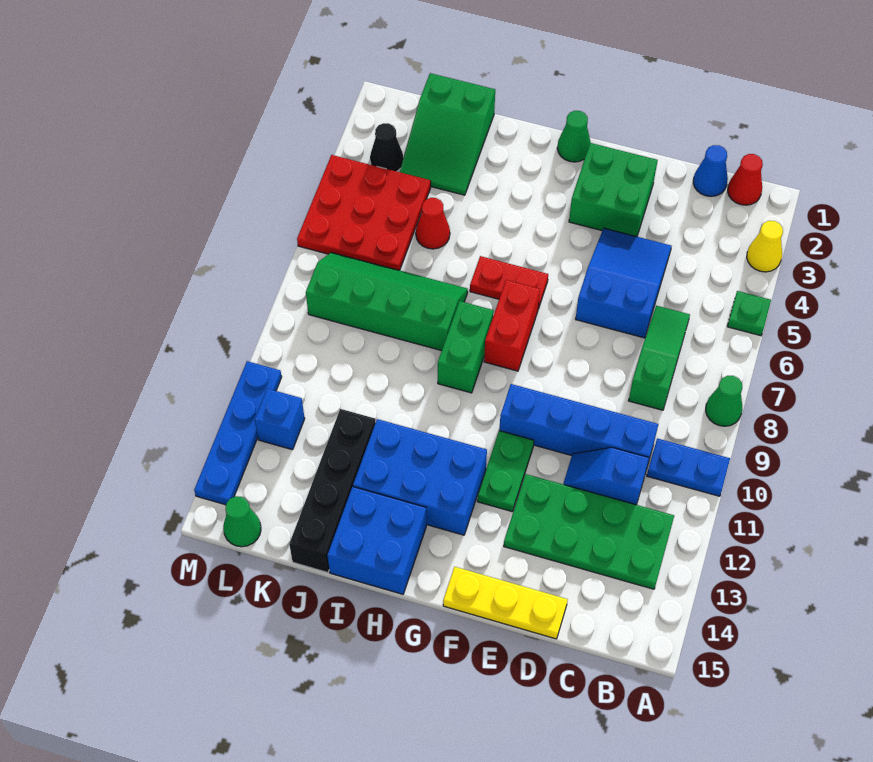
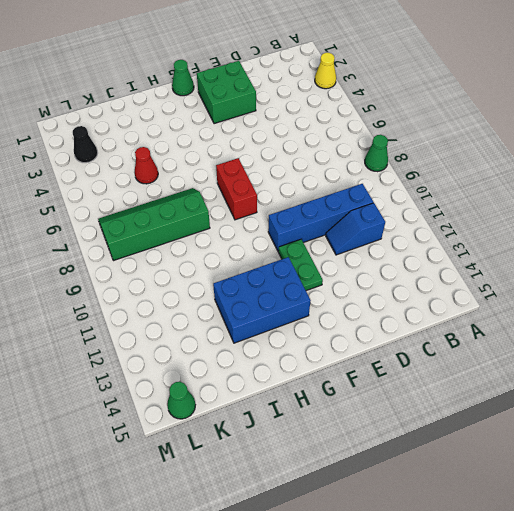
none -> green plate A5 level 1
none -> blue plate A10:B10 level 1
none -> red cone B1 level 1

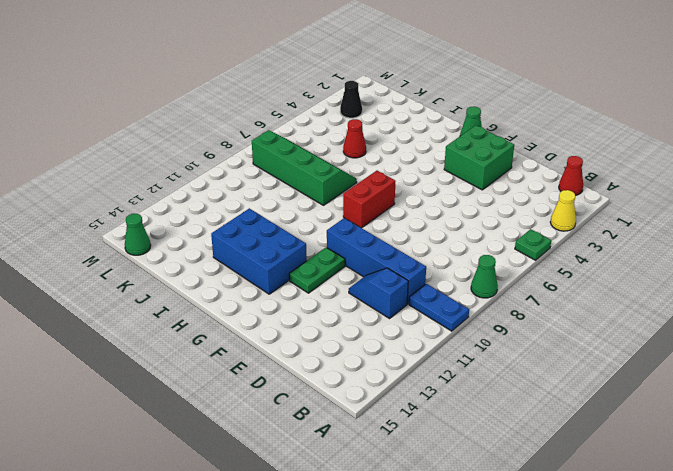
none -> green plate B12:E13 level 1
none -> blue cone C1 level 1
none -> green slope C6:C8 level 1 top 8

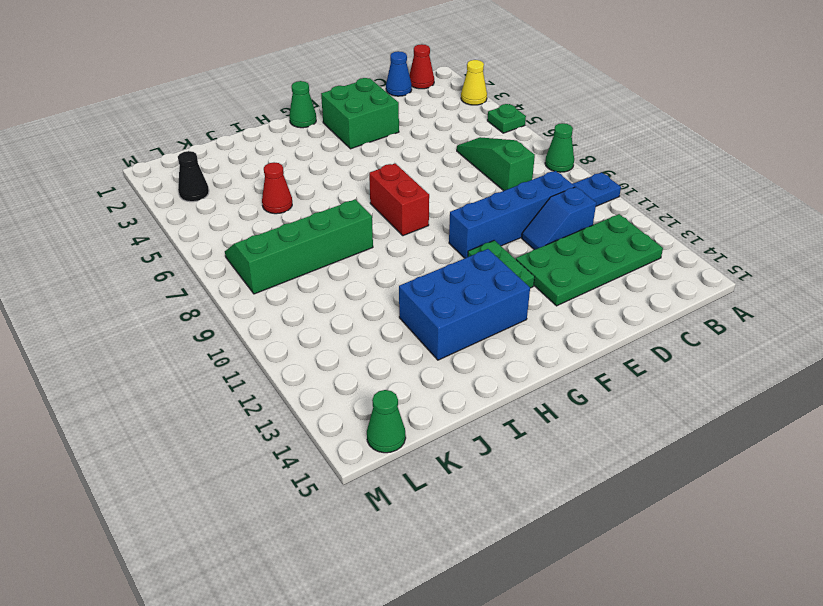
none -> blue slope D4:E6 level 1 top 6
none -> yellow plate D15:F15 level 1
none -> red plate G6:H6 level 1

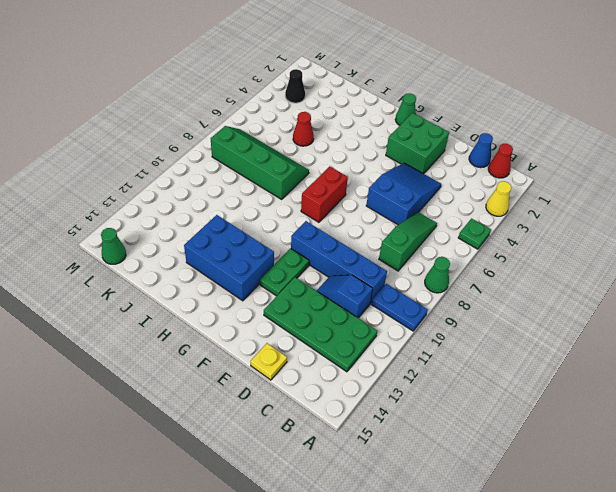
yellow plate D15 level 1 -> yellow plate D15:F15 level 1
none -> red plate G6:H6 level 1
none -> green brick H8:H9 level 1
none -> blue brick H14:I15 level 1

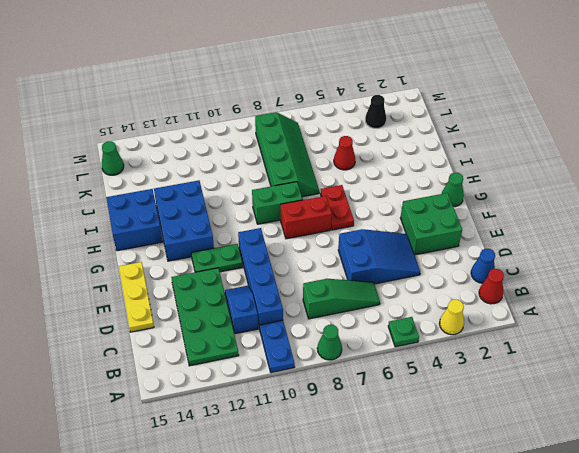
none -> green slope J1:K3 level 1 top 1
none -> black brick J12:J15 level 1
none -> red plate K4:M6 level 1

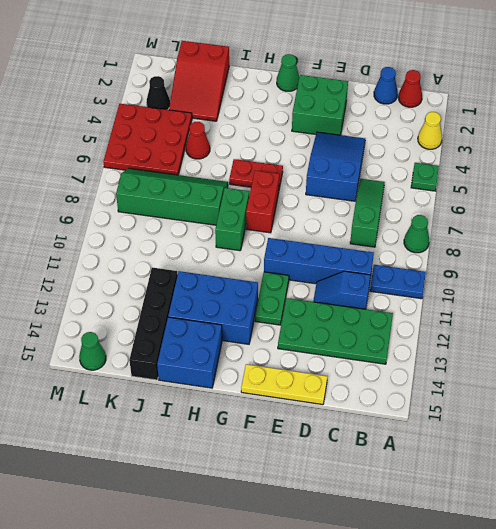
red slope J1:K3 level 1 top 1 -> green slope J1:K3 level 1 top 1
none -> blue brick L12 level 1
none -> blue plate M11:M14 level 1

